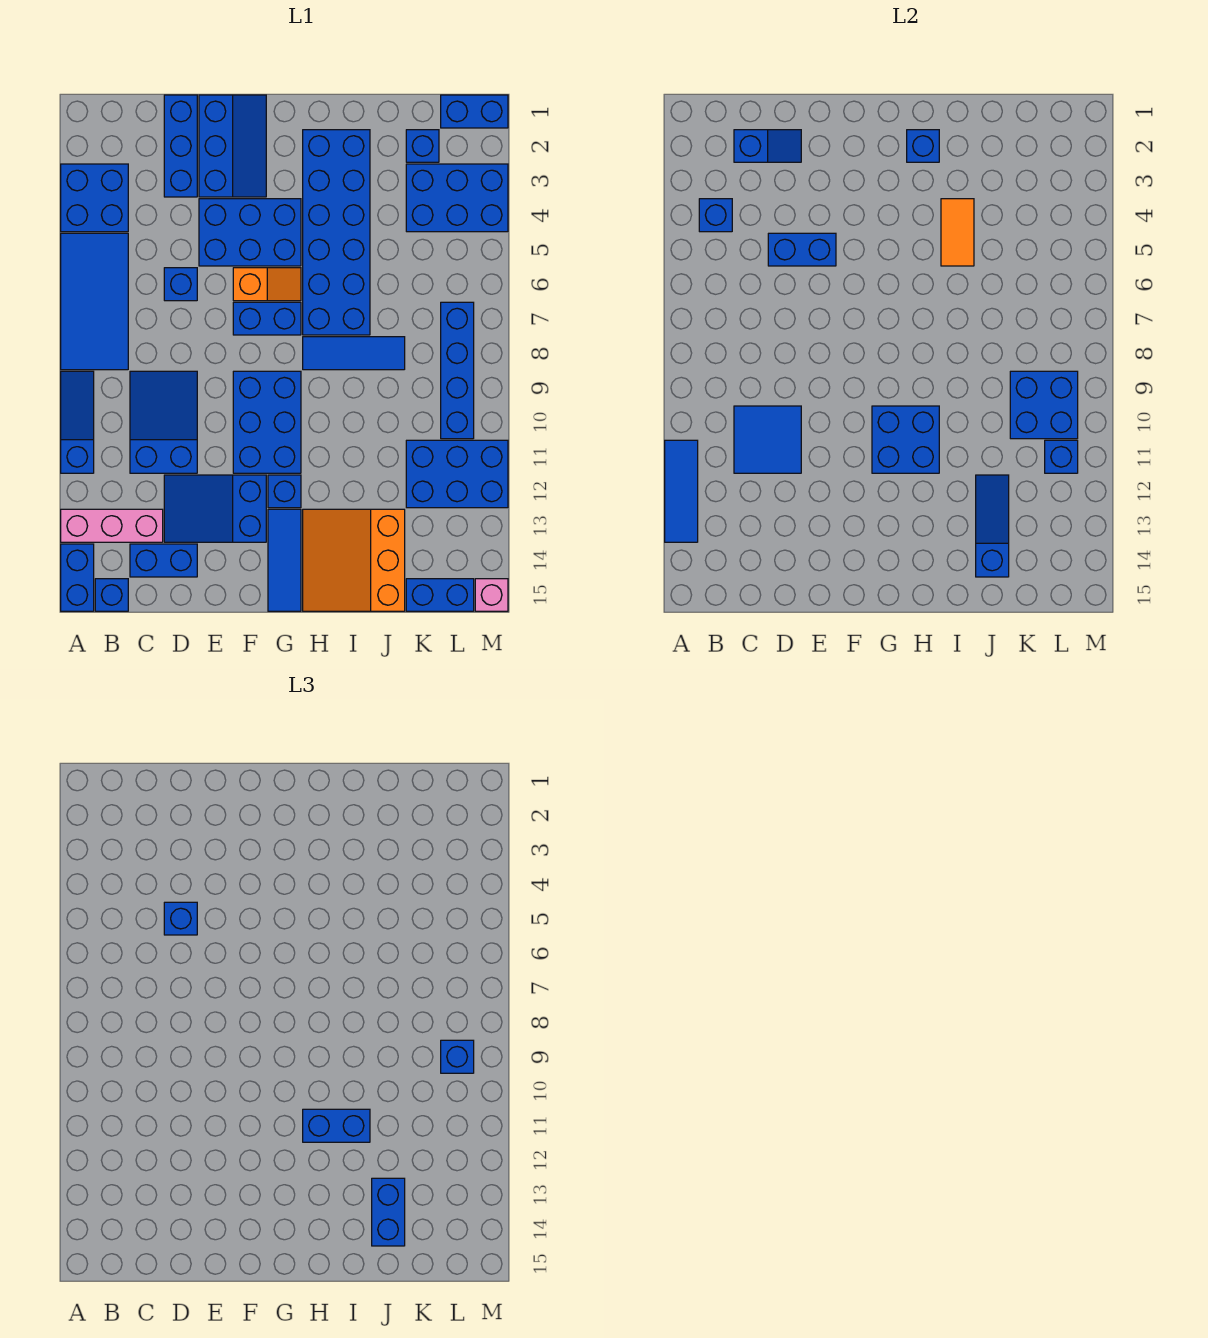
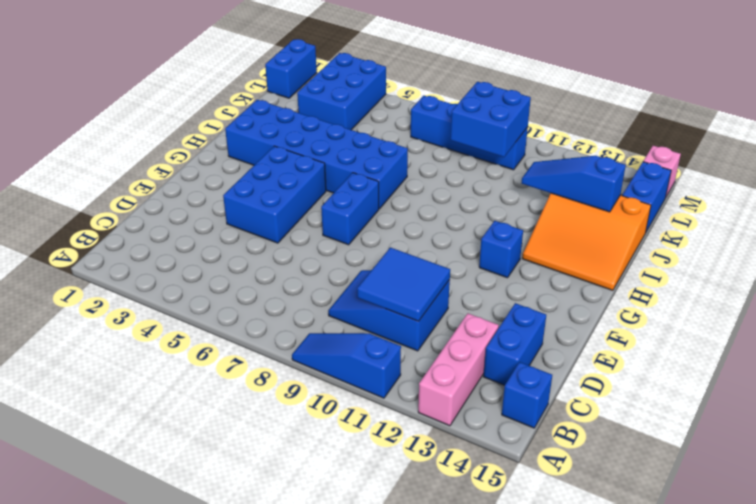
none -> blue brick A3:B4 level 1
none -> blue tile A5:B8 level 1
none -> blue brick A14:A15 level 1
none -> blue brick D1:D3 level 1

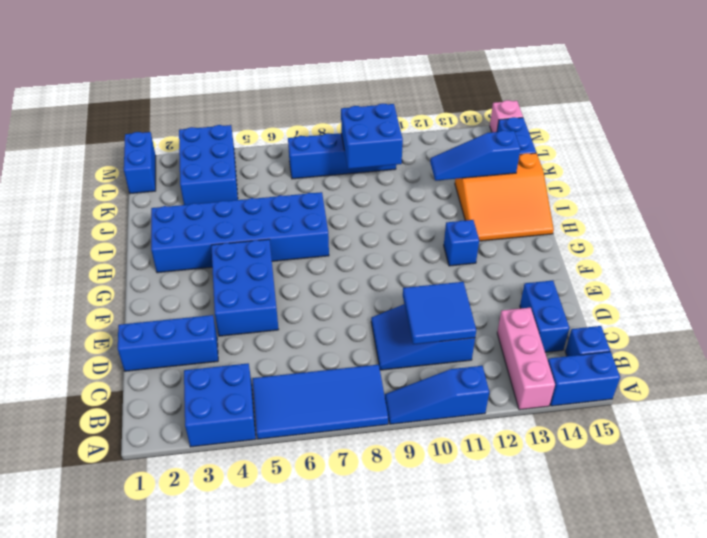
none -> blue brick D6 level 1
none -> blue slope D12:F13 level 1 top F
none -> blue slope E1:F3 level 1 top E
none -> orange slope F6:G6 level 1 top F

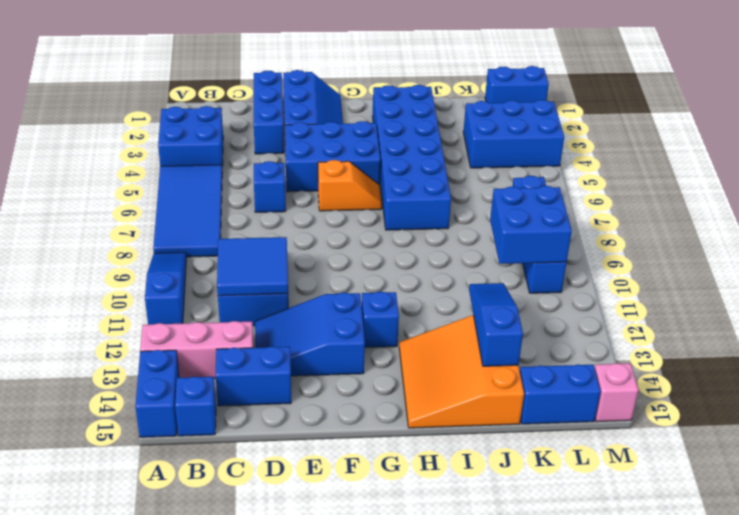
none -> blue brick F7:G7 level 1
none -> blue brick F9:G11 level 1
none -> blue tile G13:G15 level 1
none -> blue tile H8:J8 level 1

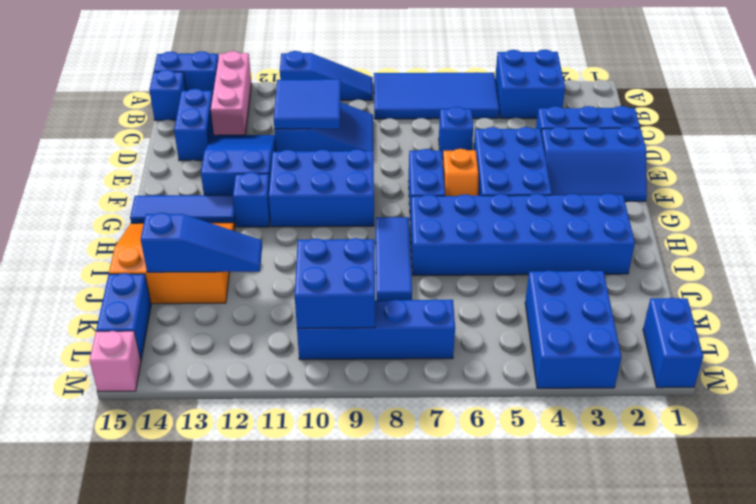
none -> blue brick K2 level 1
none -> blue brick K11:M12 level 1
none -> blue tile A11:A13 level 2
none -> blue brick B4 level 2

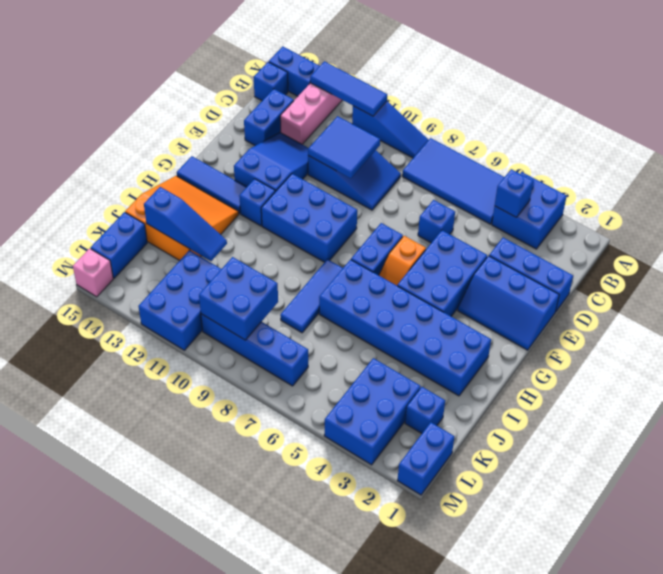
none -> blue slope C2:D2 level 2 top C
none -> blue brick D5:E5 level 2
none -> blue brick G10:H11 level 2
none -> blue brick H2 level 2

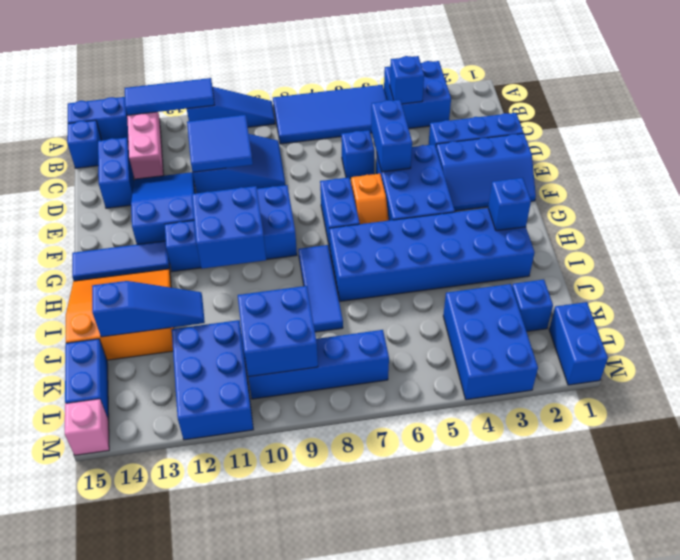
none -> blue slope C2:D2 level 2 top C
none -> orange tile I4:I5 level 2
none -> blue brick L11 level 2
none -> blue brick D5 level 3

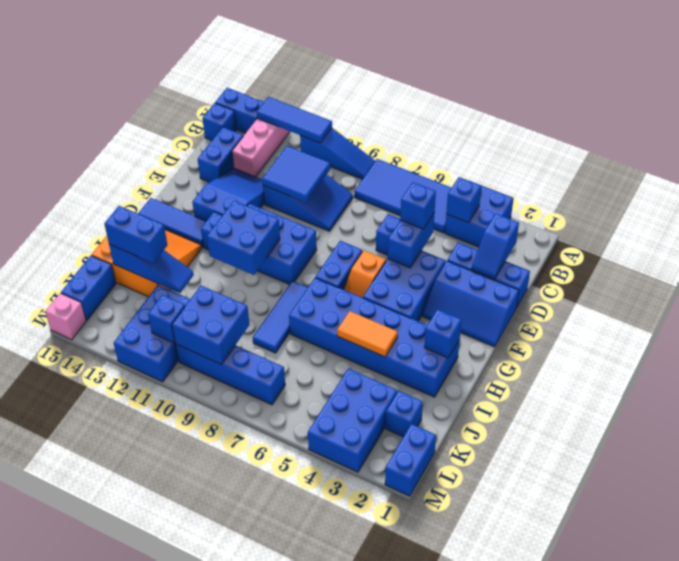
none -> blue brick H11:I11 level 3
none -> blue brick L9 level 3

